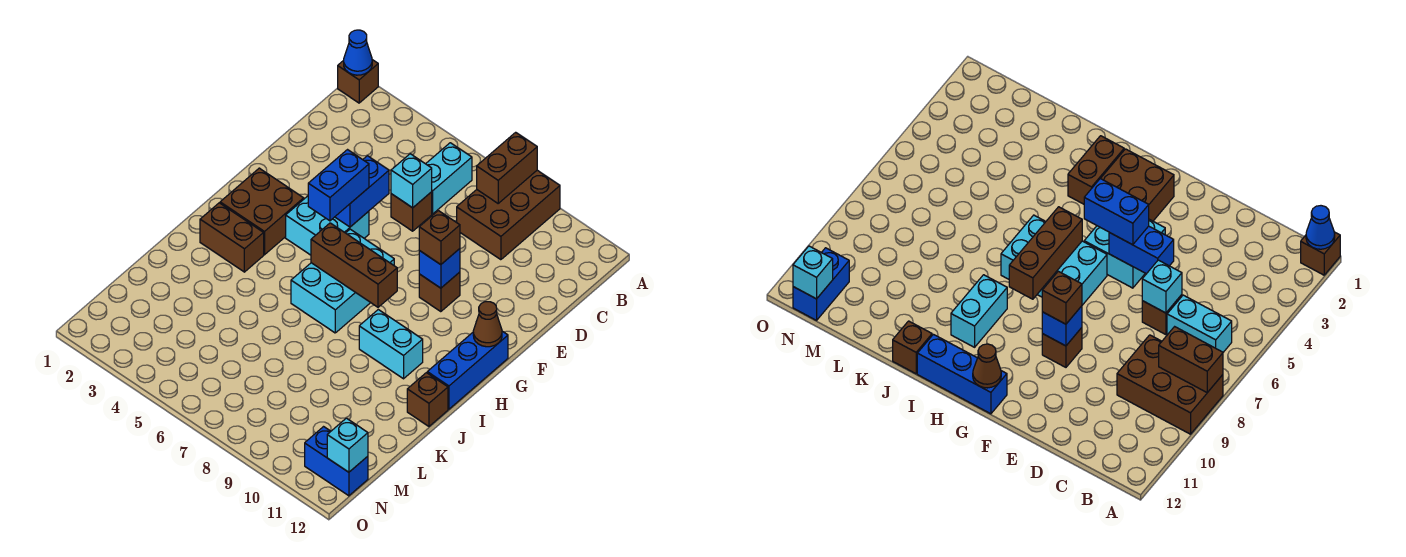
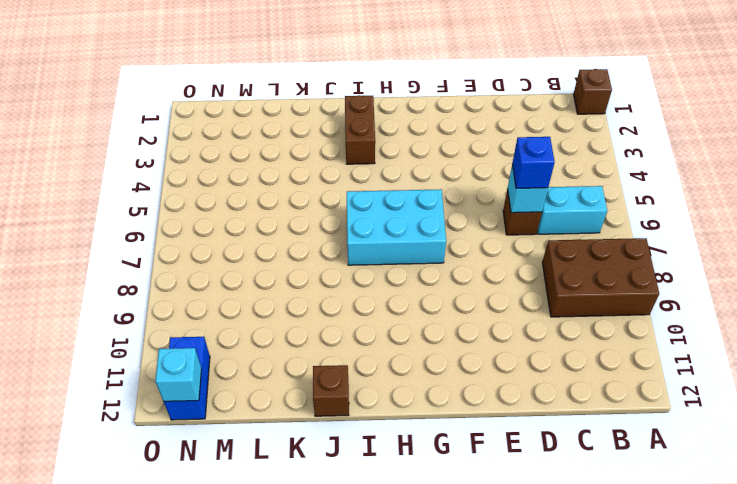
blue brick D6 level 3 -> blue brick F9 level 2
none -> cyan brick F4:G5 level 1
none -> brown brick F9 level 1
none -> brown brick G2:H3 level 1

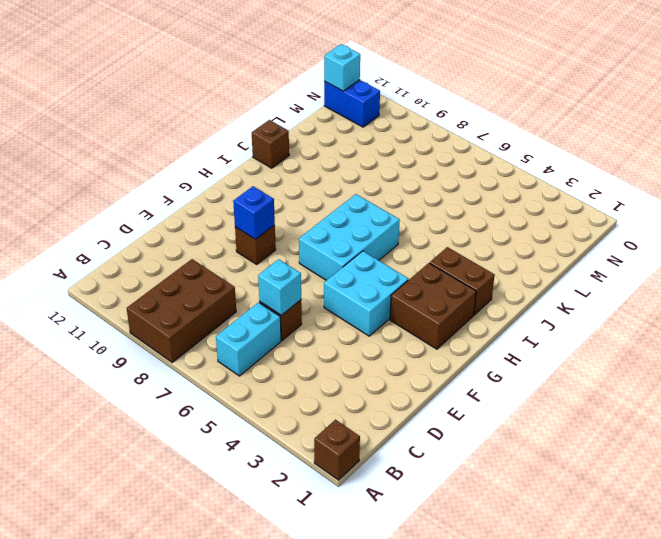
none -> blue brick G12:I12 level 1
none -> cyan brick I9:I10 level 1
none -> blue cone A1 level 2

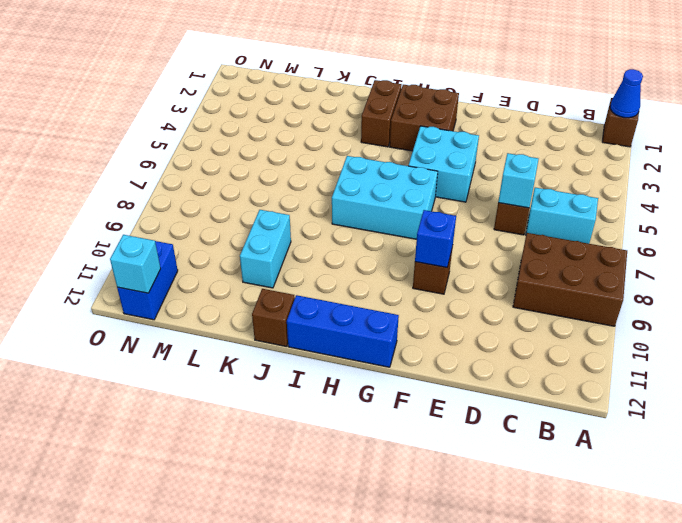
cyan brick K9:K10 level 1 -> cyan brick I9:I10 level 1
none -> brown brick A8:B8 level 2
none -> blue brick E5:F5 level 2
none -> brown cone G12 level 2

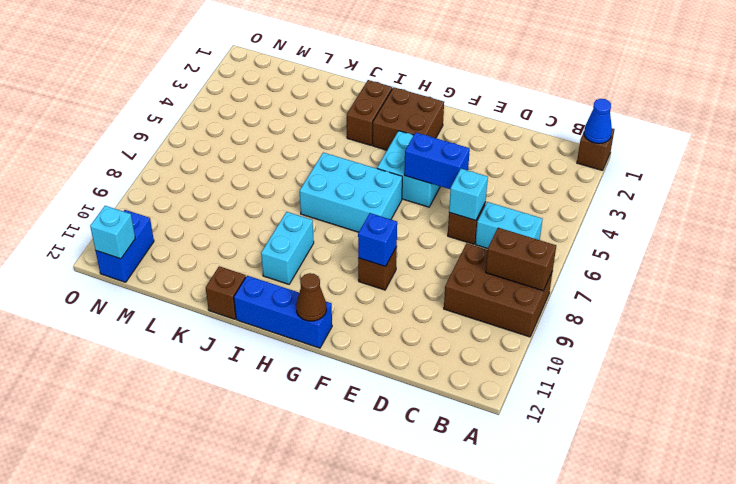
none -> brown brick H6:H8 level 2
none -> blue brick F5:G5 level 3
none -> brown brick F9 level 3

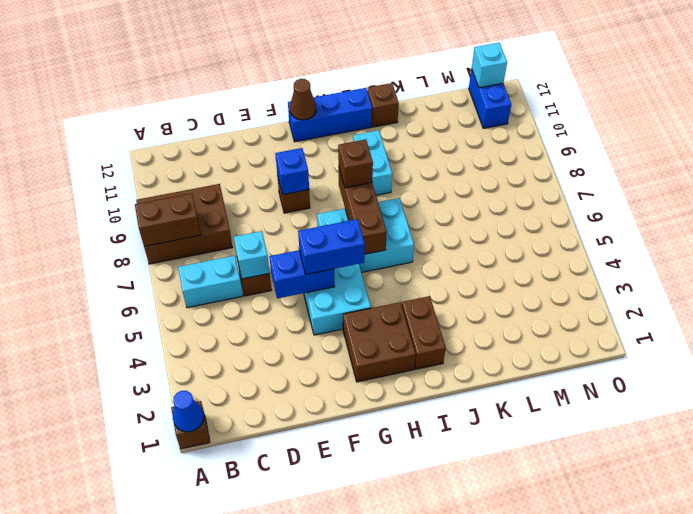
brown brick H8 level 3 -> brown brick F9 level 3

